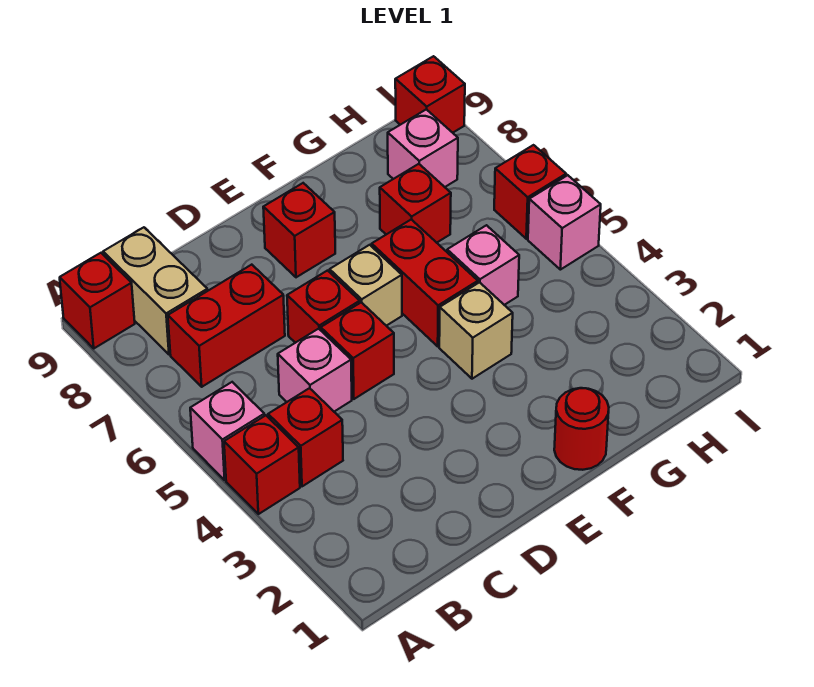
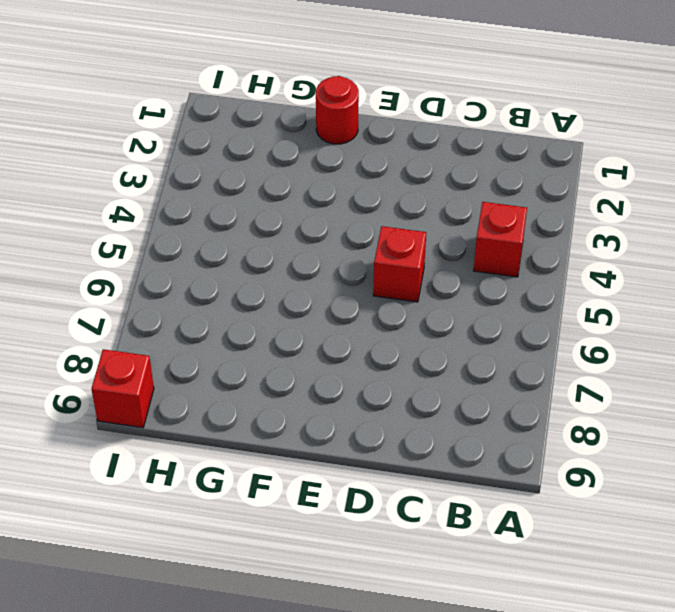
none -> red brick A4 level 1
none -> pink brick A5 level 1
none -> red brick A9 level 1

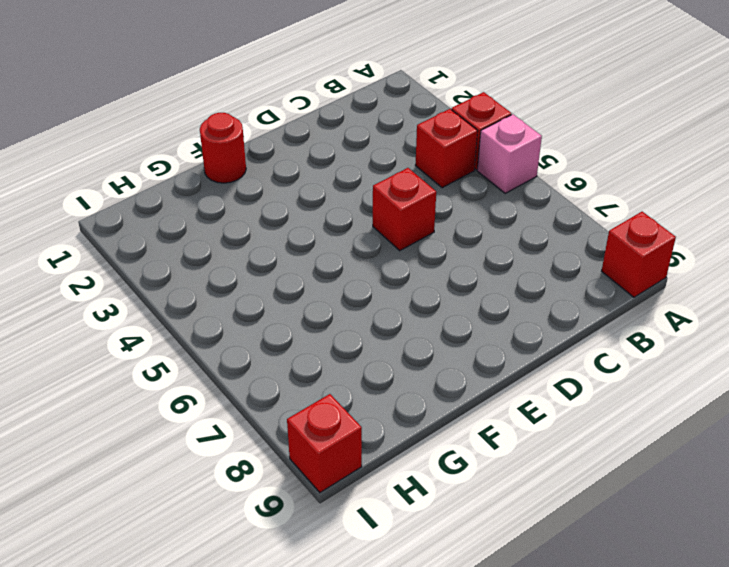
none -> red brick B7:C7 level 1
none -> tan brick B8:B9 level 1
none -> pink brick C5 level 1

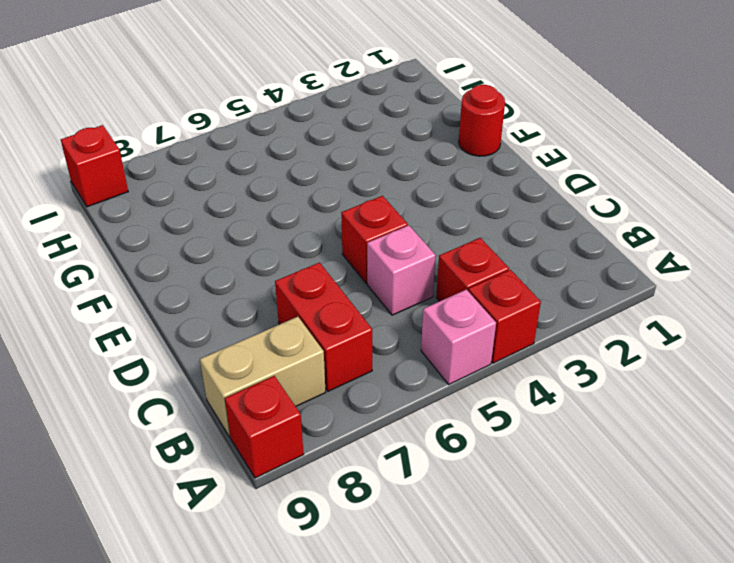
none -> red brick D6 level 1
none -> tan brick E6 level 1
none -> red brick E8 level 1

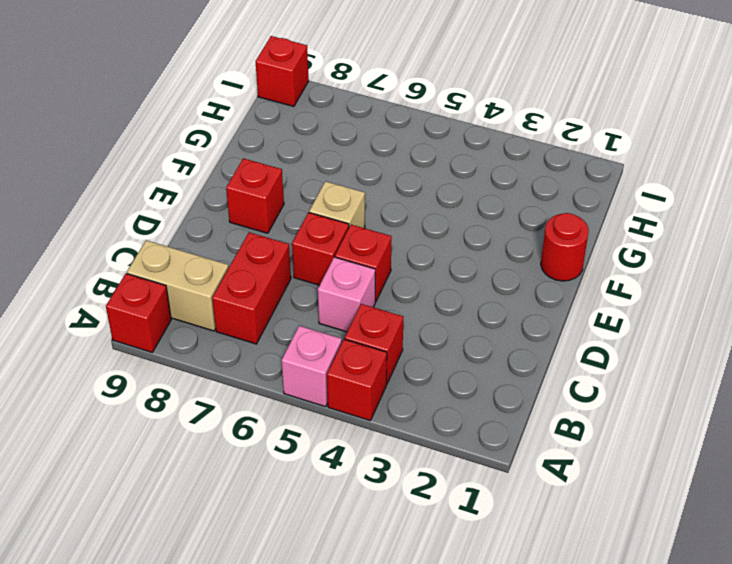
none -> tan brick F4 level 1
none -> red brick F5:F6 level 1
none -> pink brick G5 level 1

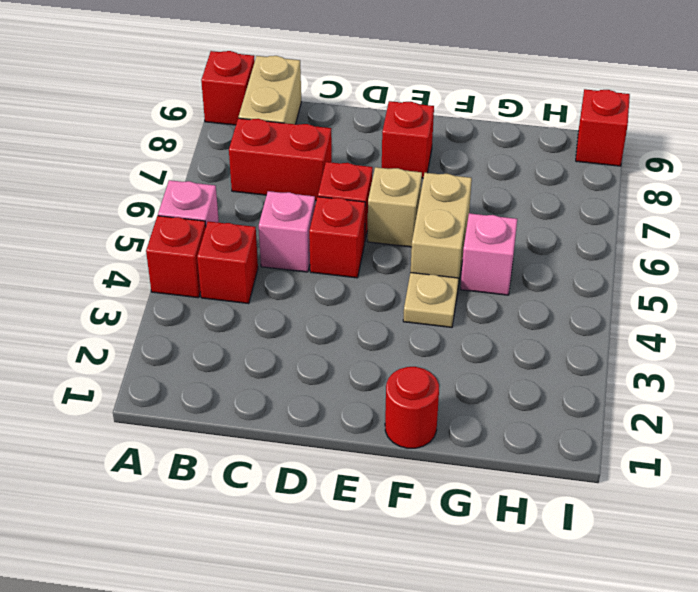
tan plate F4 level 1 -> tan brick F4 level 1
tan brick F5:F6 level 1 -> red brick F5:F6 level 1
none -> red brick G7 level 1
none -> pink brick H8 level 1
none -> pink brick I5 level 1

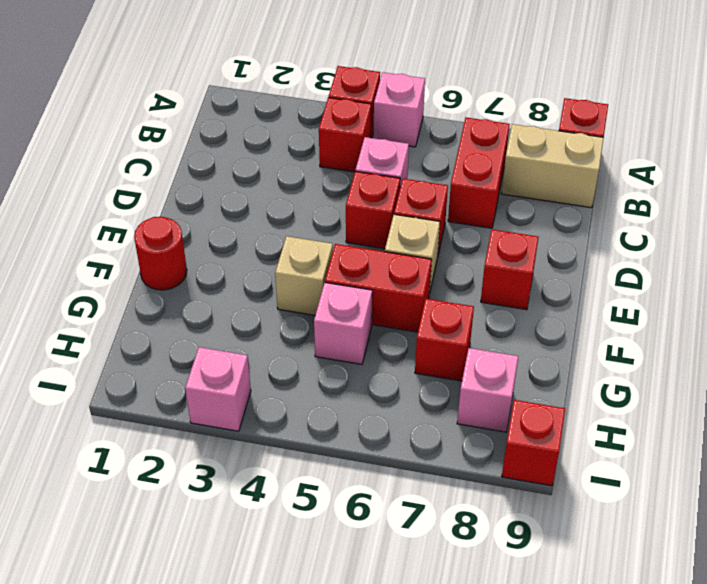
pink brick I3 level 1 -> pink brick I5 level 1
none -> red brick I6 level 1

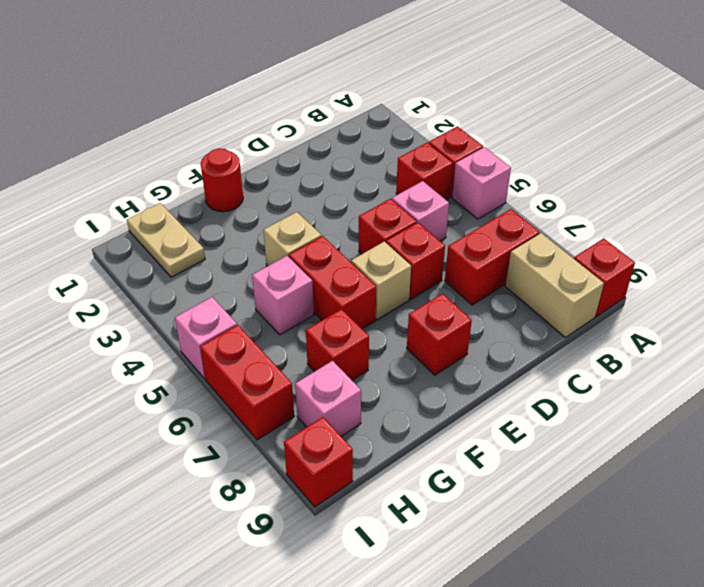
tan plate H1:H2 level 1 -> none
red brick I6:I7 level 1 -> red brick I6 level 1

